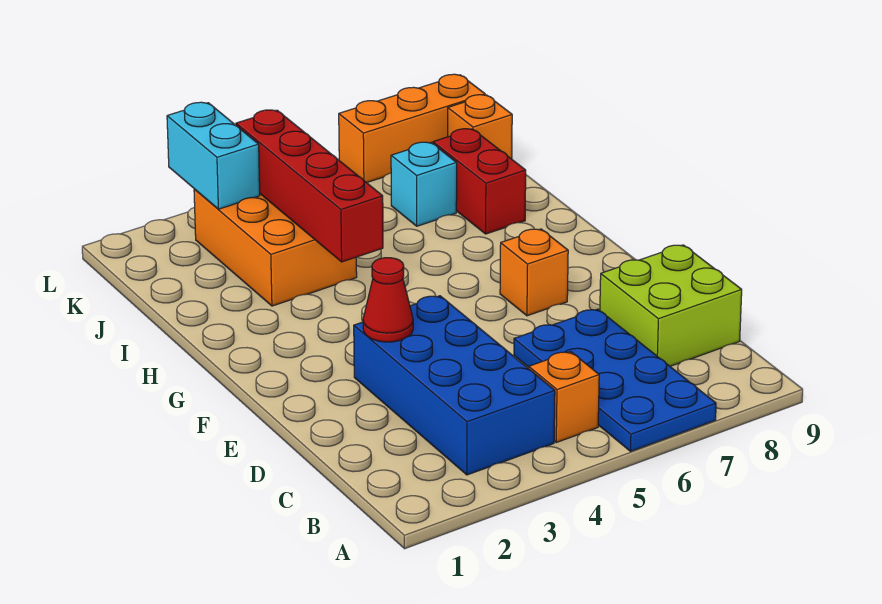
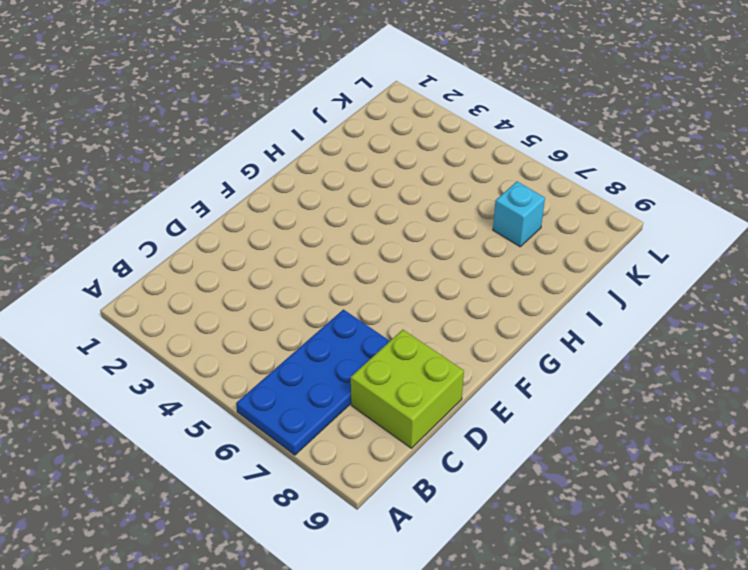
none -> blue brick B3:E4 level 1
none -> orange brick B5 level 1
none -> orange brick F7 level 1

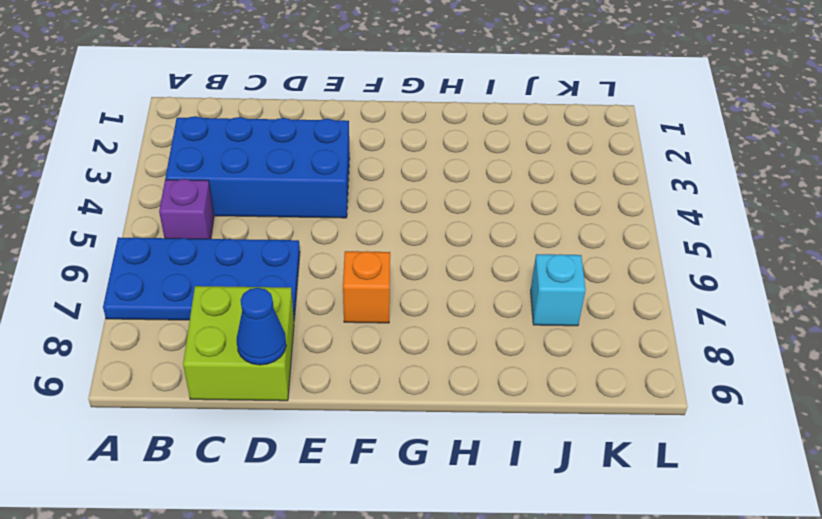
purple brick B5 level 1 -> orange brick B5 level 1
blue cone D9 level 2 -> none
none -> orange brick I3:K4 level 1
none -> red brick I8:J8 level 1
none -> orange brick K9 level 1

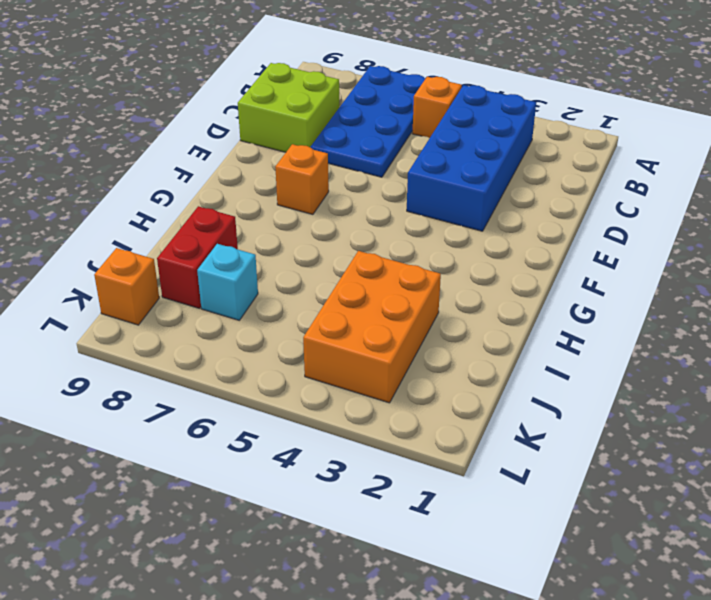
none -> orange brick L7:L9 level 1
none -> red cone E3 level 2
none -> red brick H4:K4 level 2

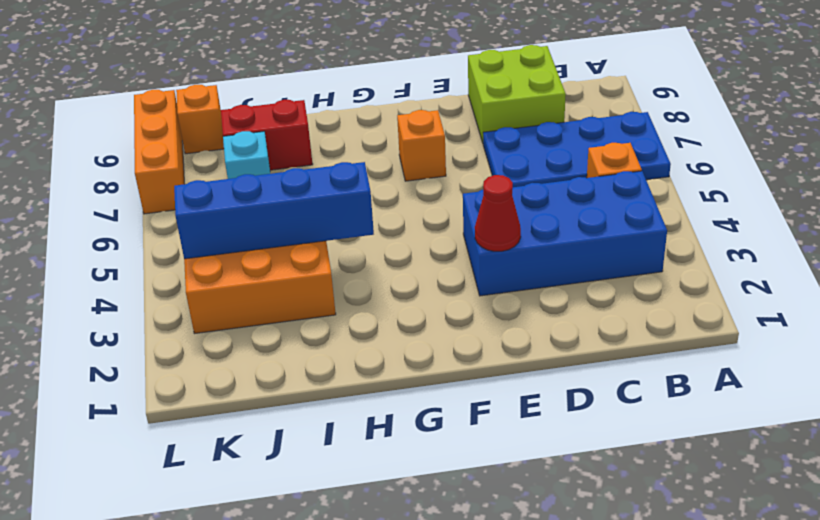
blue brick H4:K4 level 2 -> red brick H4:K4 level 2
none -> cyan brick K3:L3 level 2

